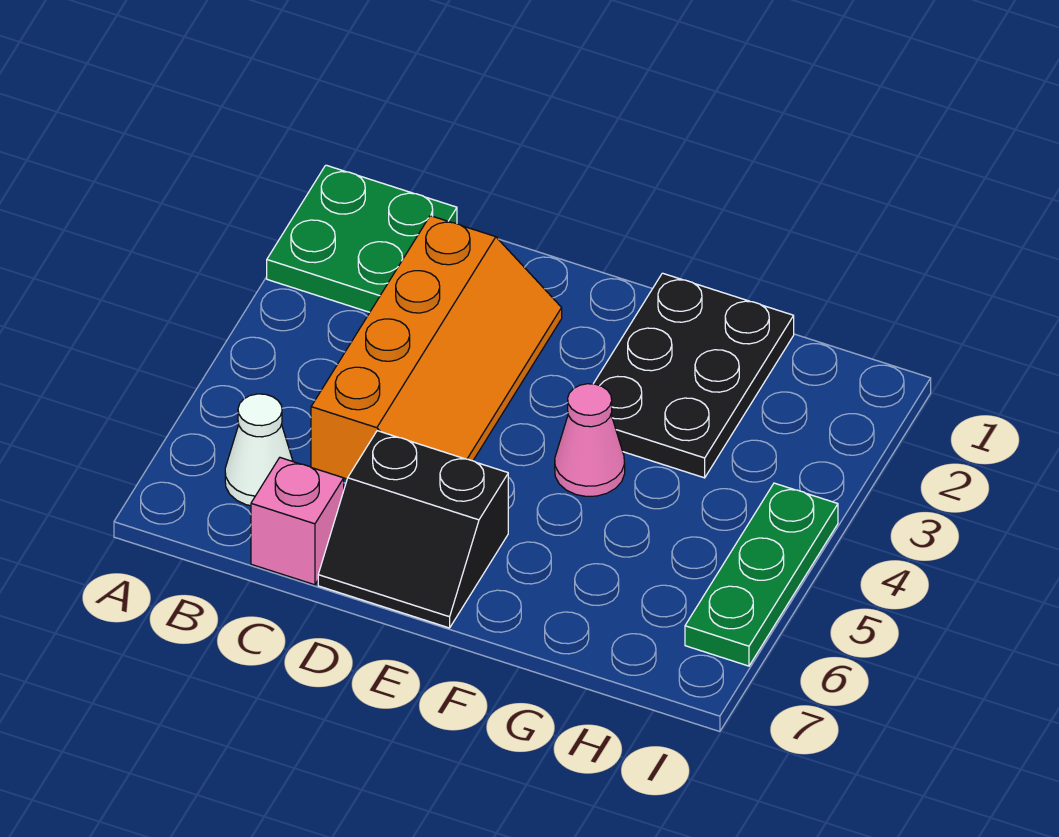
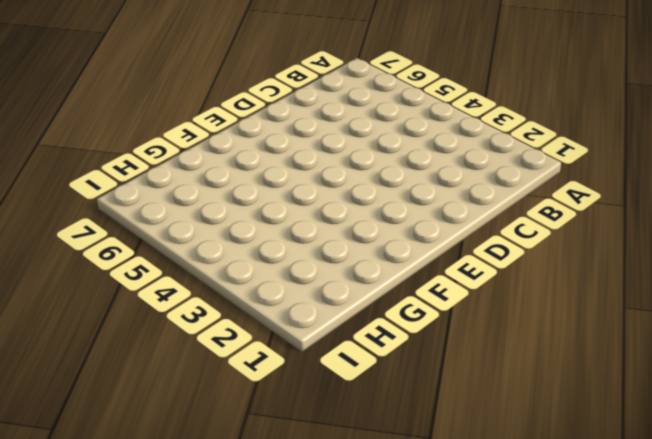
none -> green plate A1:B2 level 1
none -> white cone B6 level 1

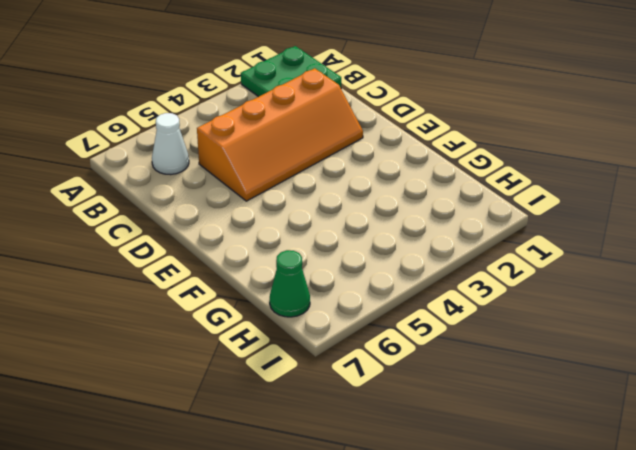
green cone H7 level 1 -> none
none -> pink brick C7 level 1
none -> black slope D6:E7 level 1 top 6

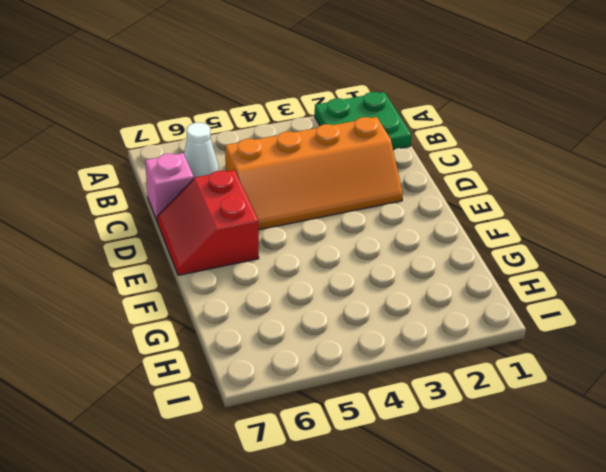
red slope D6:E7 level 1 top 6 -> black slope D6:E7 level 1 top 6
none -> black plate F1:G3 level 1
none -> pink cone F4 level 1

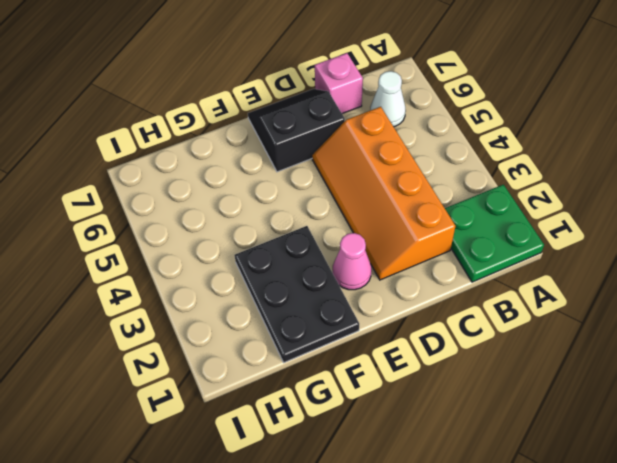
pink cone E2 level 1 -> pink cone F4 level 1
none -> green plate I4:I6 level 1

